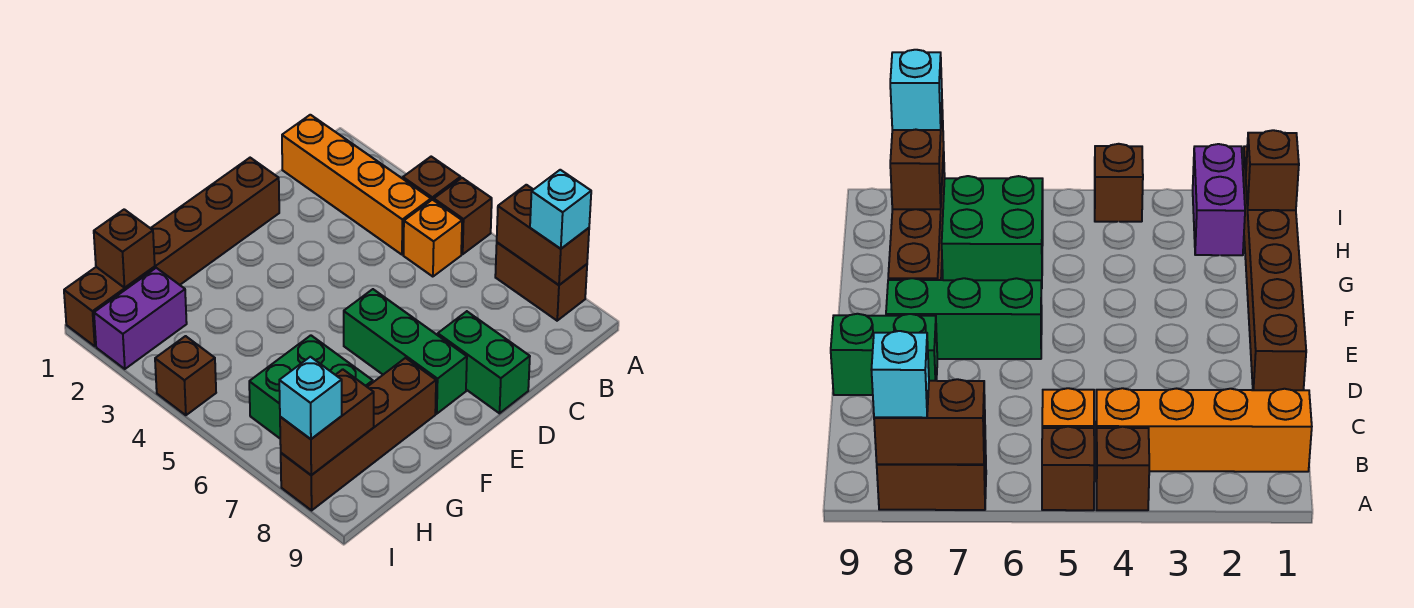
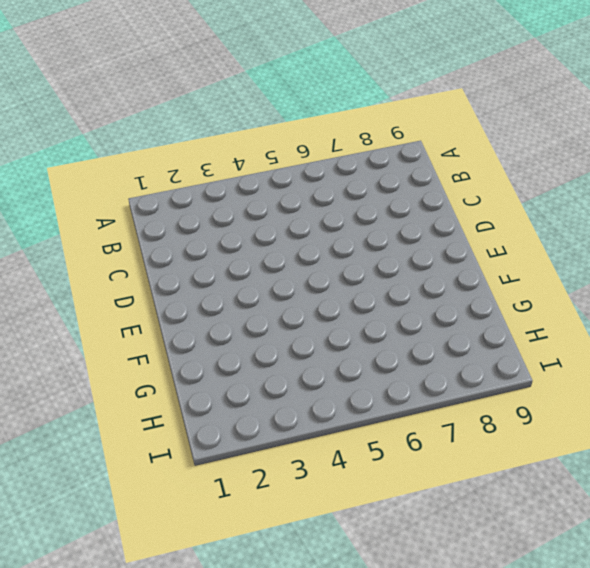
none -> brown brick A4 level 1
none -> brown brick A5 level 1
none -> brown brick A7:A8 level 1

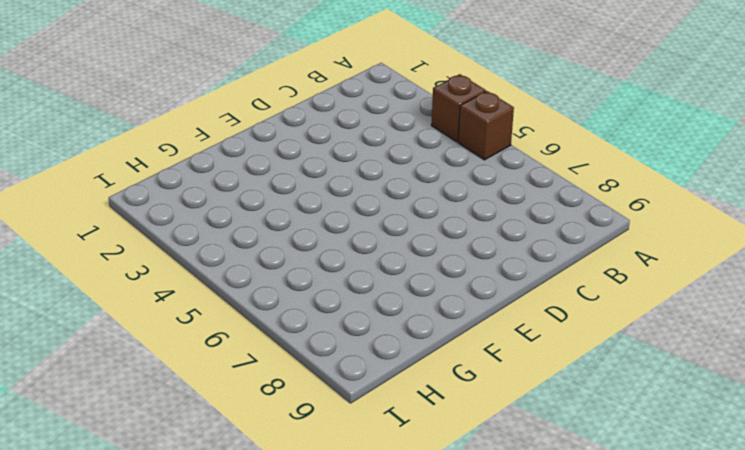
none -> brown brick A7:A8 level 1
none -> orange brick B1:B4 level 1
none -> orange brick B5 level 1

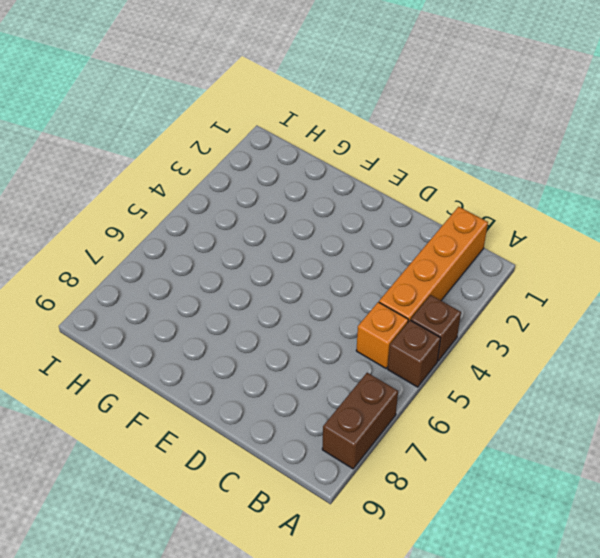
none -> brown brick D1:I1 level 1
none -> green brick D8:D9 level 1
none -> green brick E6:E8 level 1

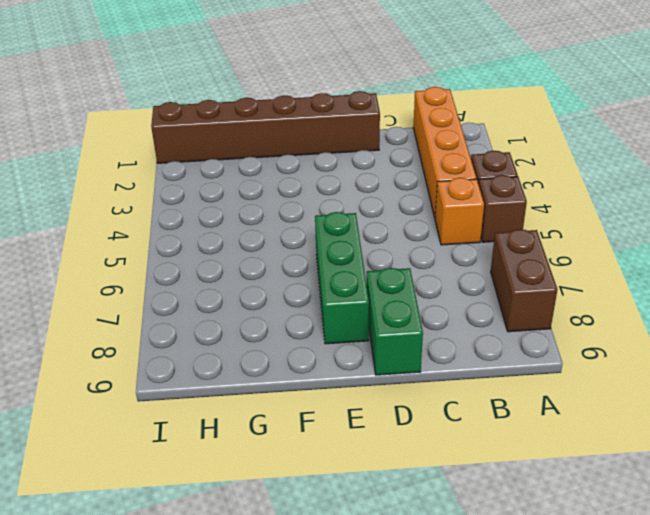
none -> brown brick F8:I8 level 1
none -> green brick G6:H7 level 1
none -> purple brick H2:I2 level 1

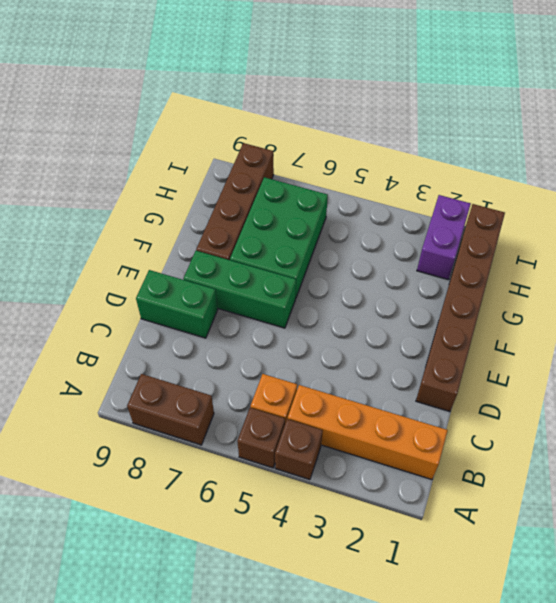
green brick F6:H7 level 1 -> green brick G6:H7 level 1
none -> brown brick I4 level 1
none -> brown brick A7:A8 level 2
none -> brown brick H1 level 2

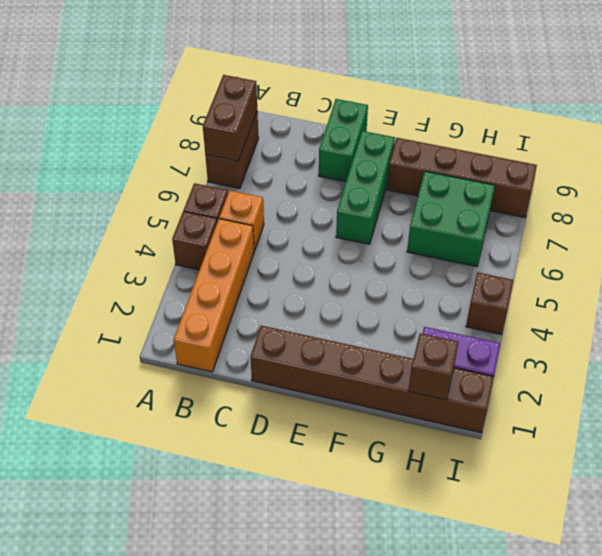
none -> brown brick H8:I8 level 2
none -> cyan brick A8 level 3
none -> cyan brick I8 level 3

